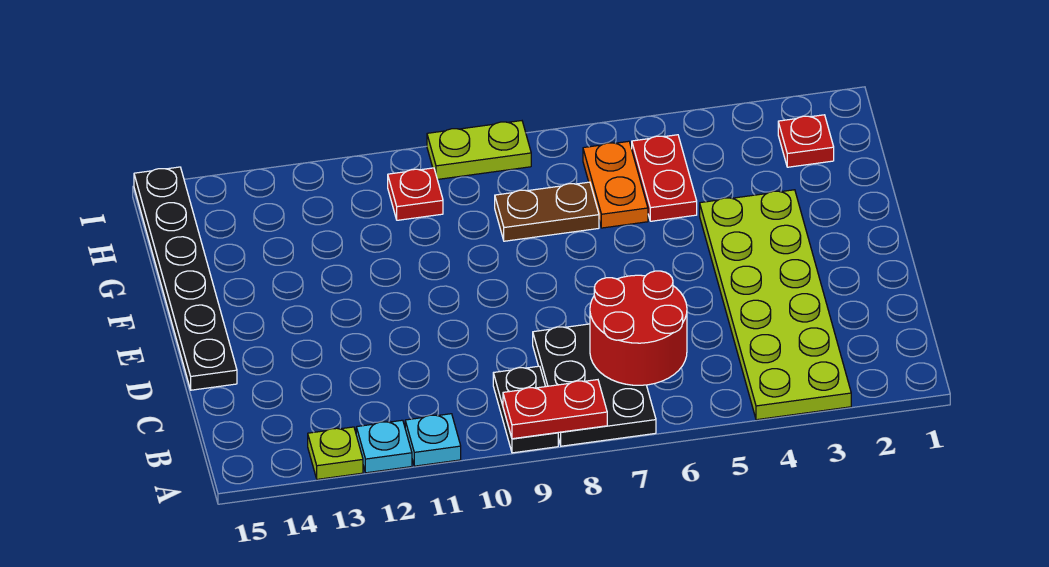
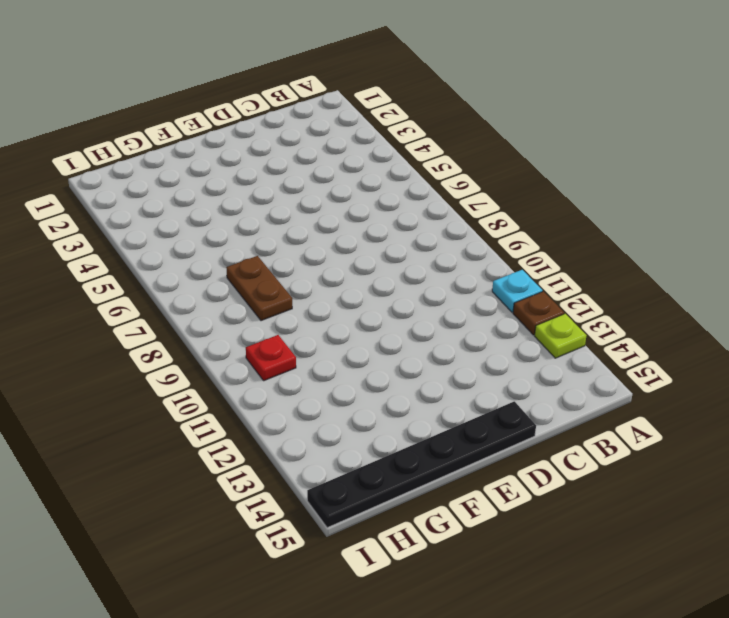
brown plate A12 level 1 -> cyan plate A12 level 1
none -> lime plate A3:F4 level 1
none -> black plate A7:C8 level 1
none -> black plate A9:B9 level 1

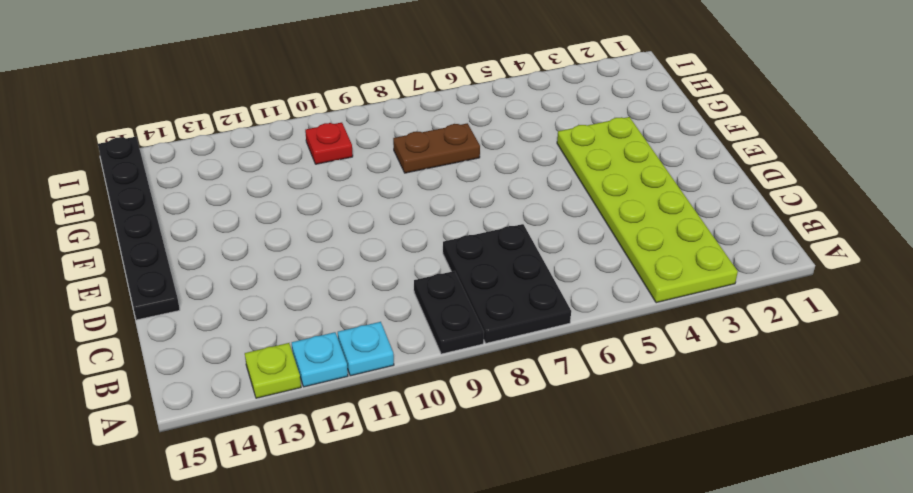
none -> red plate G5:H5 level 1
none -> orange plate G6:H6 level 1
none -> red plate H2 level 1

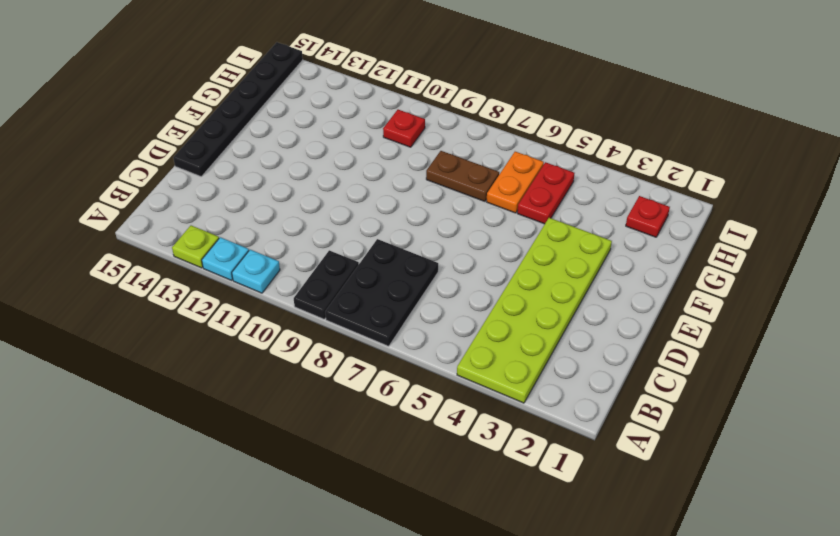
none -> lime plate I8:I9 level 1
none -> red plate A8:A9 level 2
none -> red round brick B6:C7 level 2

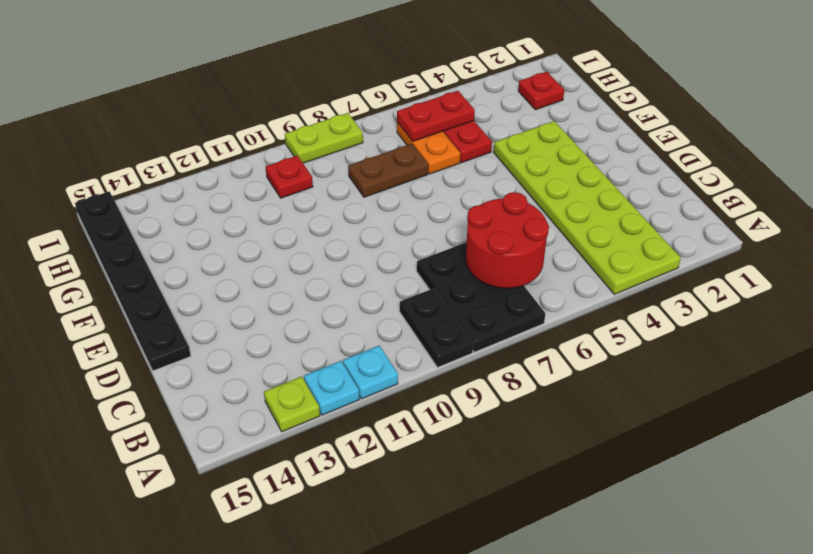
red plate H5:H6 level 2 -> red plate A8:A9 level 2

